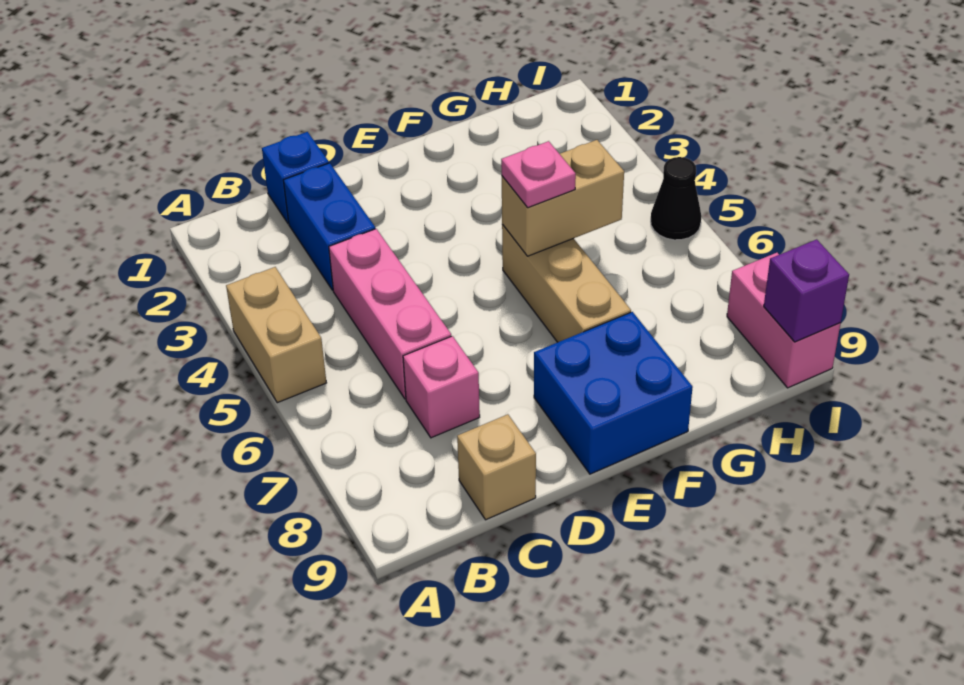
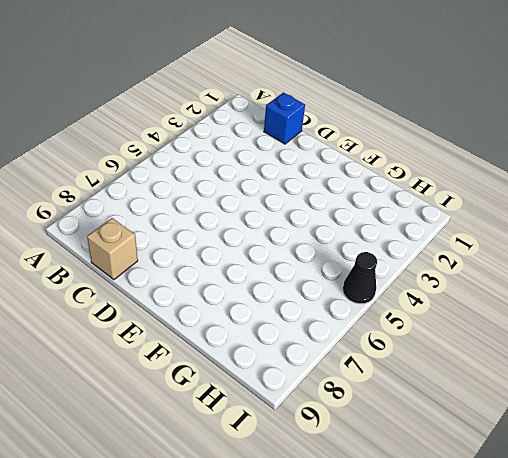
none -> tan brick A4:A5 level 1
none -> blue brick C2:C3 level 1
none -> pink brick C4:C6 level 1

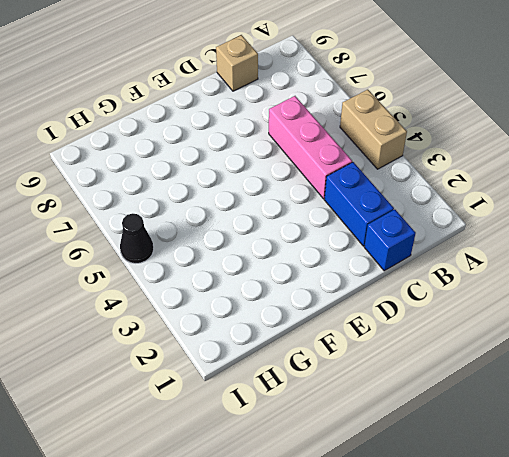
none -> pink brick C7 level 1
none -> blue brick E8:F9 level 1
none -> tan brick F5:F7 level 1

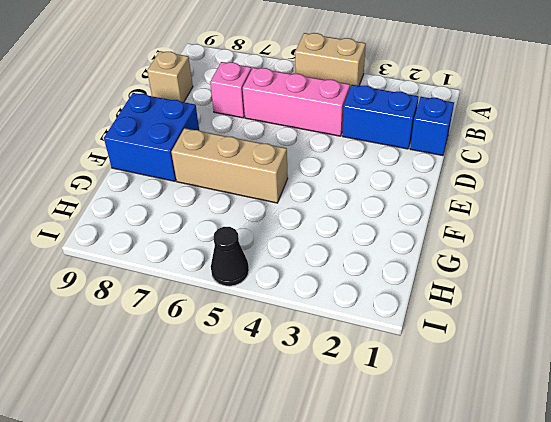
none -> pink brick I8:I9 level 1
none -> tan brick F5:G5 level 2
none -> purple brick I9 level 2

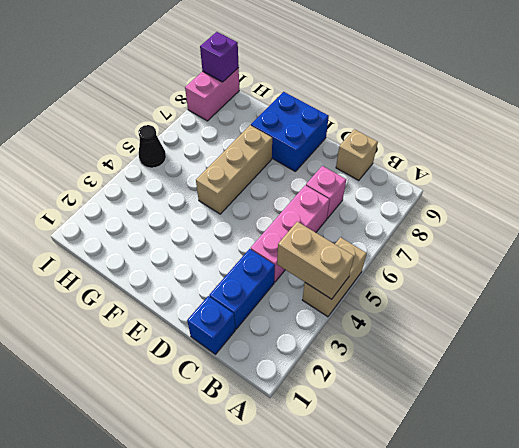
tan brick A4:B4 level 2 -> tan brick F5:G5 level 2
none -> pink plate F5 level 3

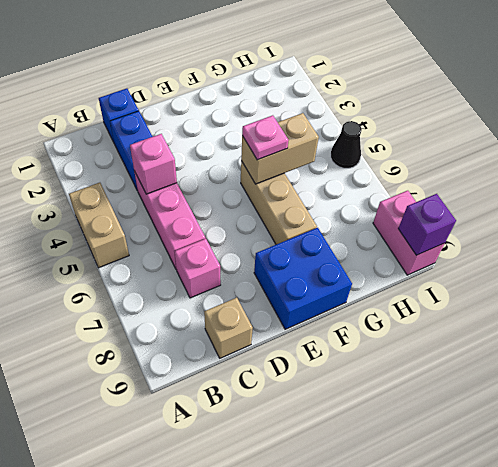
pink brick C4 level 2 -> none

